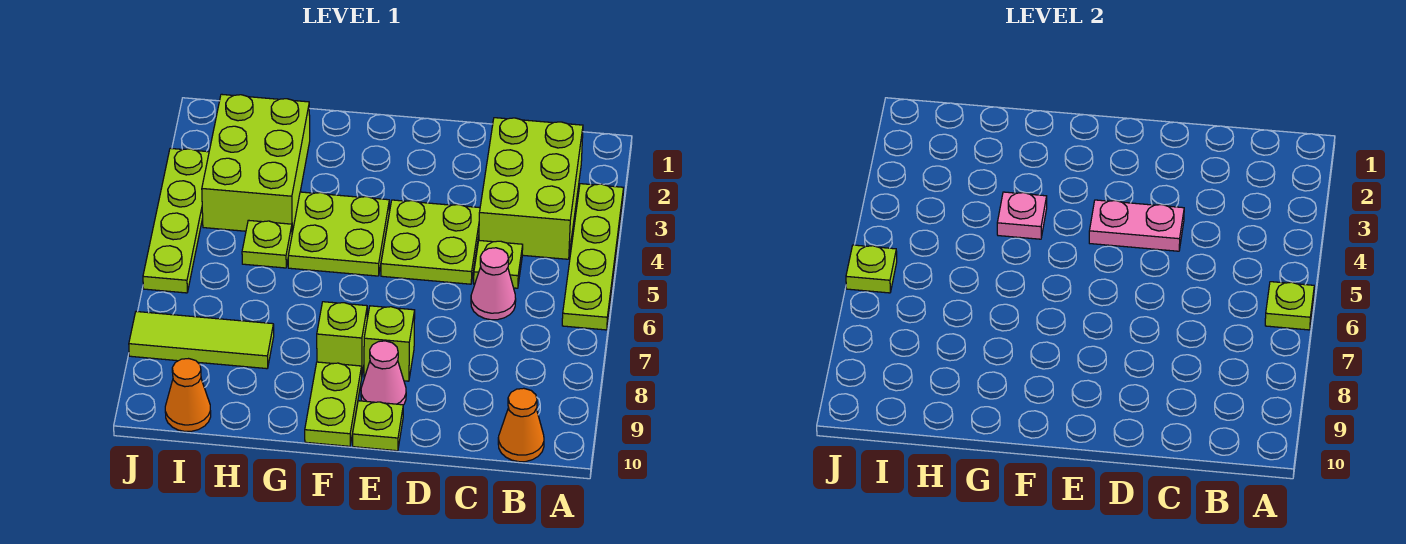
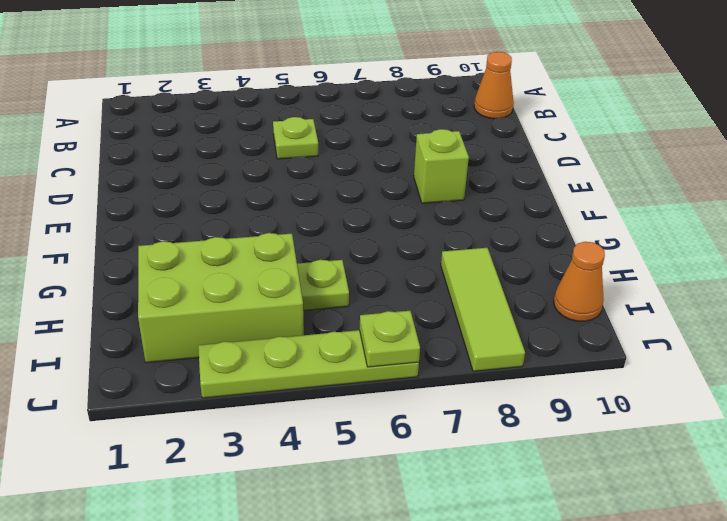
none -> lime plate A3:A6 level 1
none -> lime brick B2:C4 level 1
none -> pink cone C6 level 1

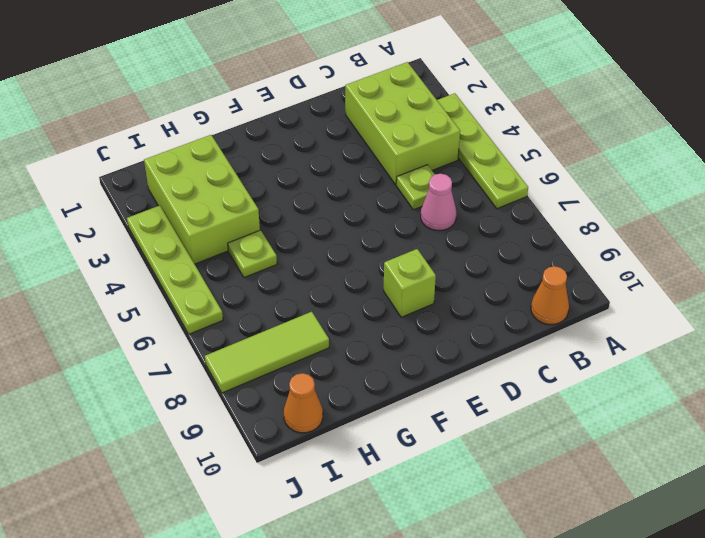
none -> lime plate D4:E5 level 1
none -> pink cone E9 level 1
none -> lime plate E10 level 1

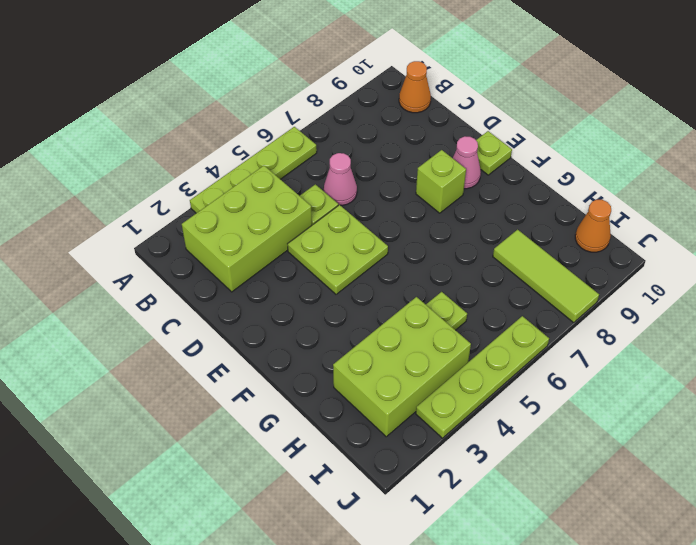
none -> lime plate F4:G5 level 1
none -> lime brick F8 level 1
none -> lime plate F9:F10 level 1

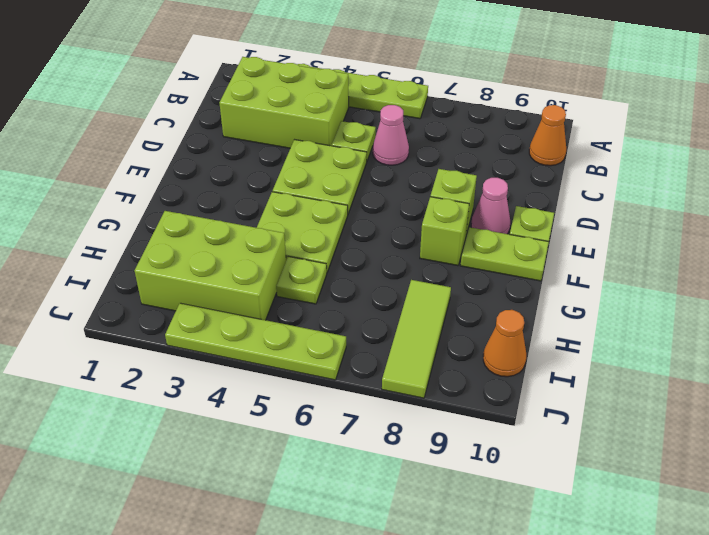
none -> lime plate A6 level 2
none -> pink plate D4:E4 level 2
none -> pink plate G4 level 2

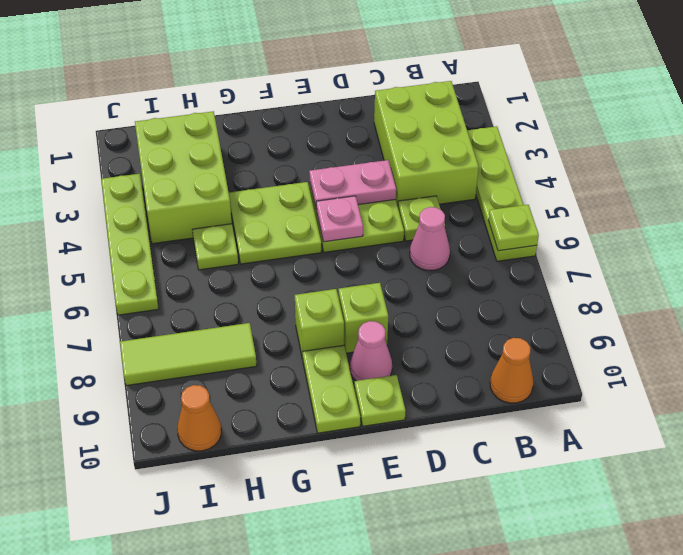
pink plate E5 level 2 -> pink plate G4 level 2
none -> lime plate J6 level 2

